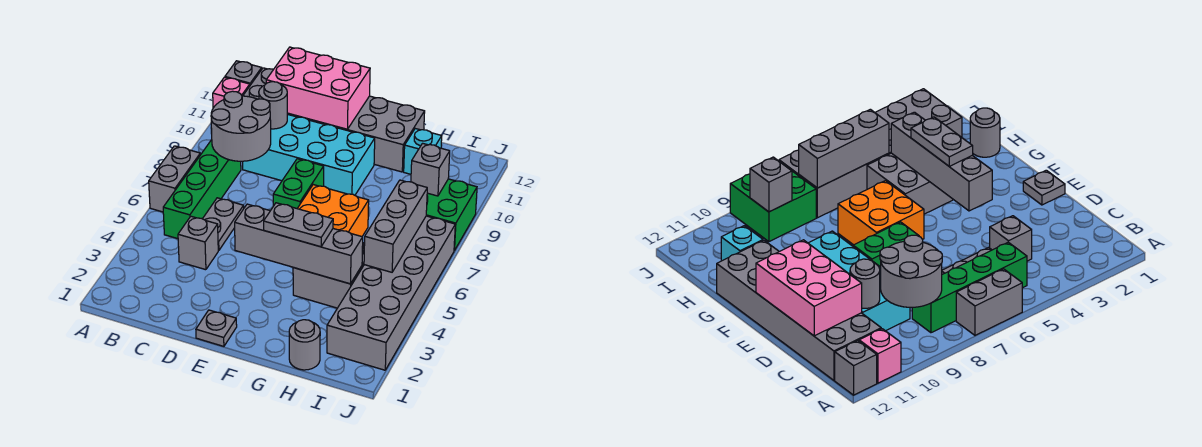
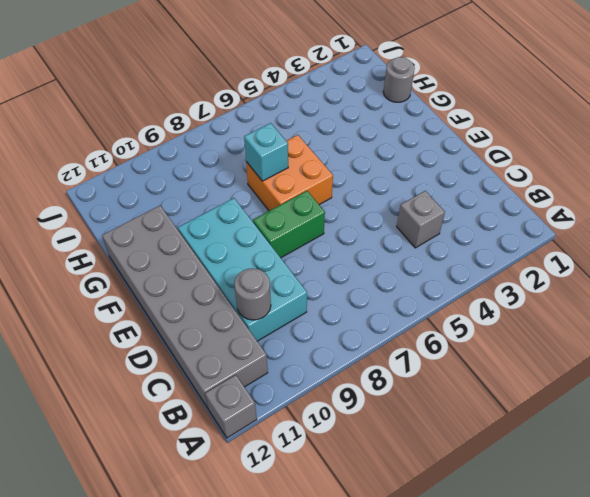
cyan brick G7 level 2 -> cyan brick H11 level 1
none -> grey brick A6:A7 level 1
none -> pink brick A11 level 1
none -> green brick B5:B8 level 1

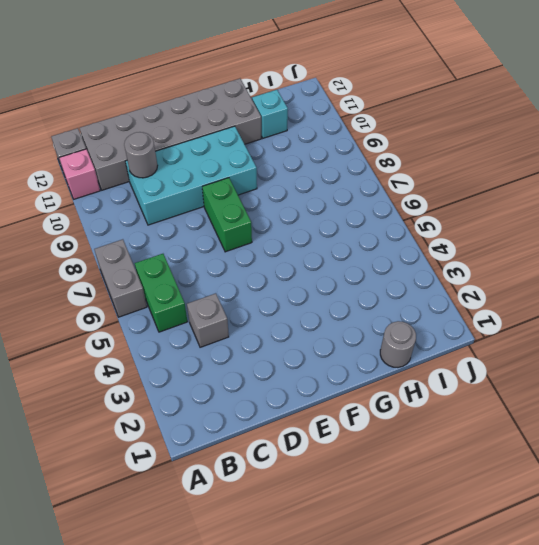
green brick B5:B6 level 1 -> green brick B5:B8 level 1
none -> grey plate C5:C6 level 1
none -> grey plate E1 level 1
none -> orange brick F6:G7 level 1

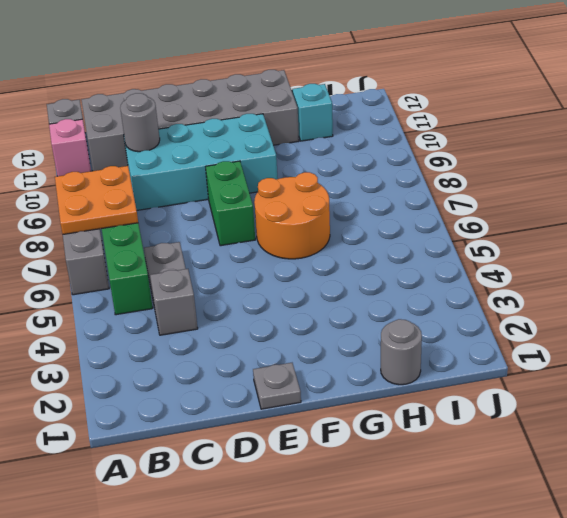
orange plate A7:B8 level 2 -> grey round brick B8:C9 level 2
orange round brick F6:G7 level 1 -> orange brick F6:G7 level 1
none -> grey brick G4:H5 level 1
none -> grey brick I2:J7 level 1
none -> green brick I8:J9 level 1

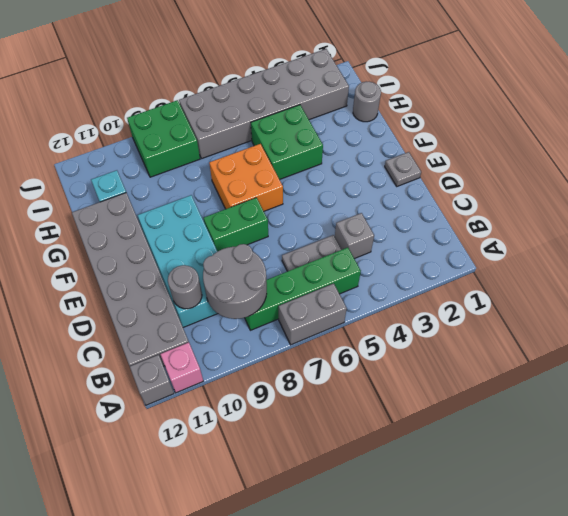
green brick G4:H5 level 1 -> grey brick G4:H5 level 1
none -> pink brick C11:E12 level 2
none -> grey brick E4:H4 level 2
none -> grey brick I5:I7 level 2

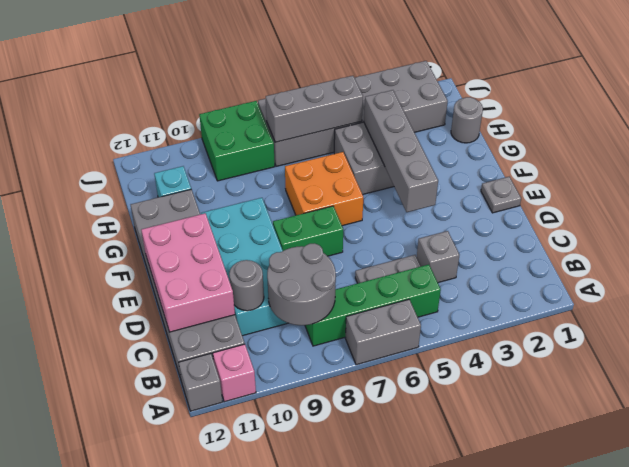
none -> grey brick I9 level 2
none -> grey plate F4:G4 level 3

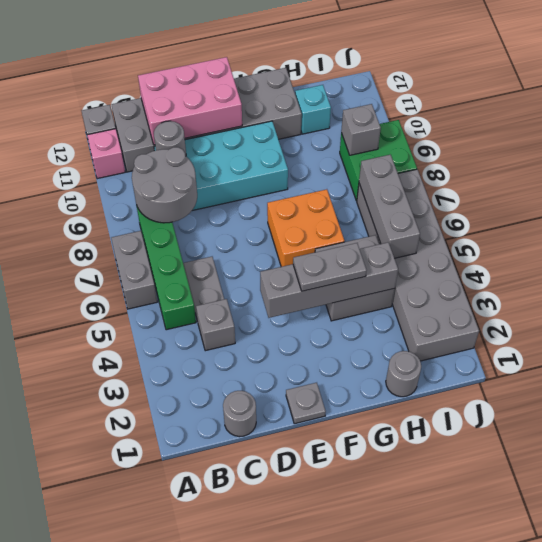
grey round brick C1 level 1 -> none
none -> green brick E7:E8 level 1

